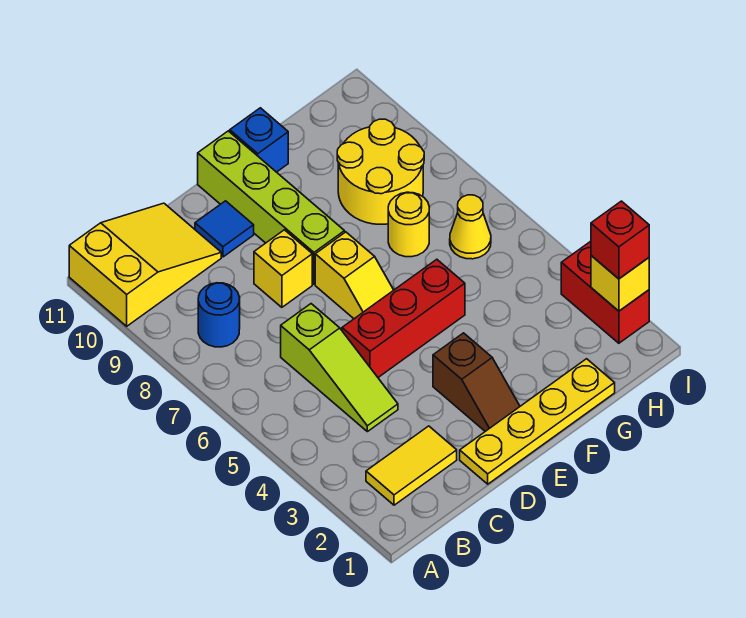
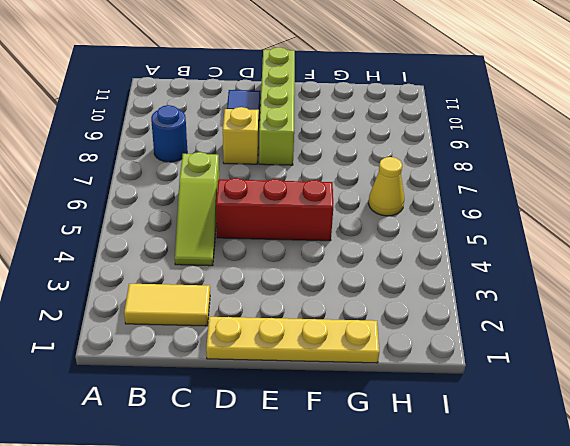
none -> yellow slope A10:C11 level 1 top A
none -> brown slope E2:E3 level 1 top 3
none -> yellow slope E6:E7 level 1 top 7

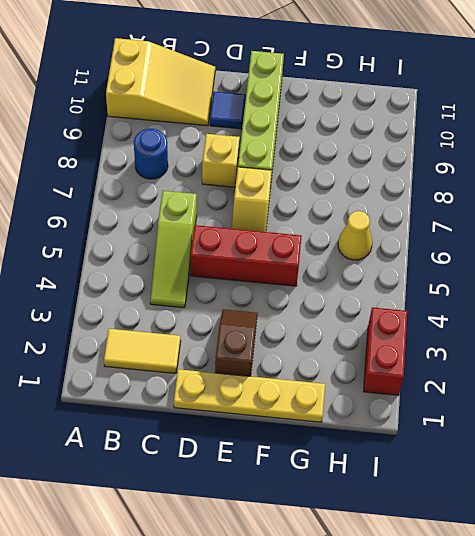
brown slope E2:E3 level 1 top 2 -> brown slope E2:E3 level 1 top 3
none -> blue brick F11 level 1
none -> yellow round brick G7 level 1
none -> yellow round brick G8:H9 level 1

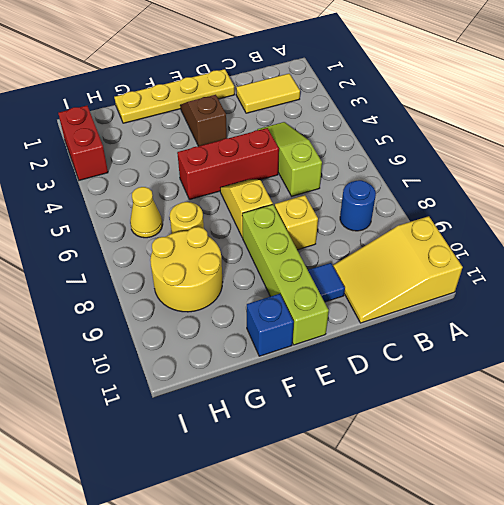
none -> yellow brick I2 level 2
none -> red brick I2 level 3

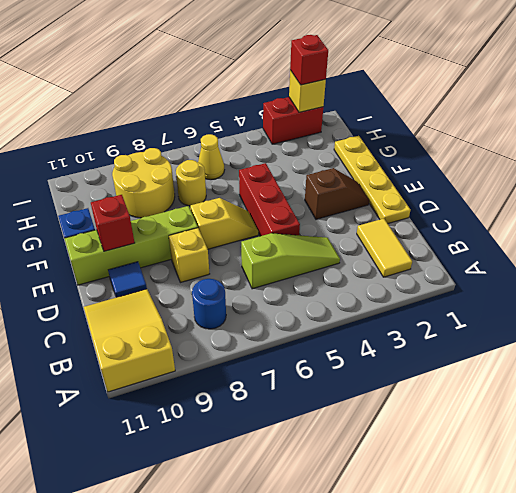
red brick E10 level 2 -> none

